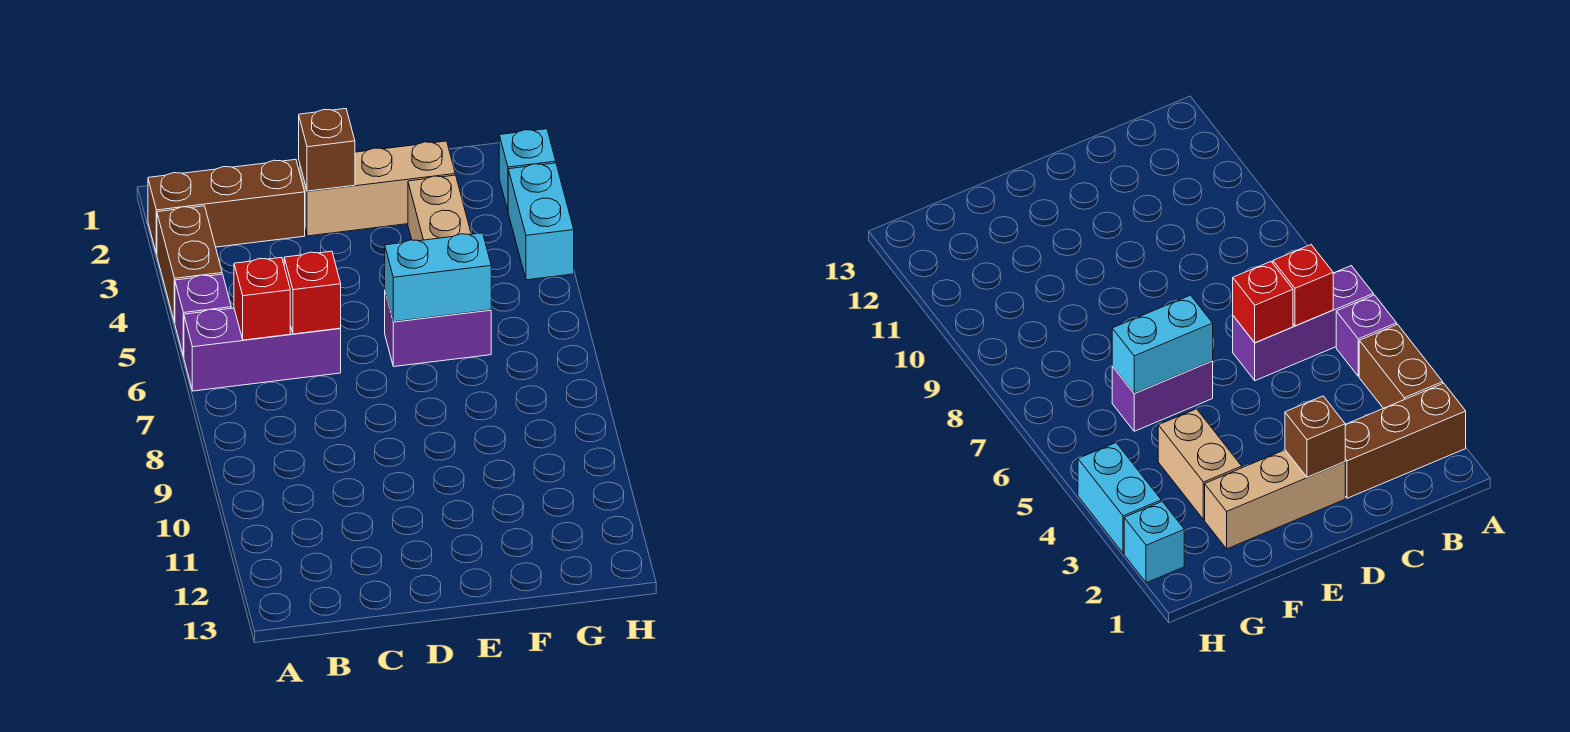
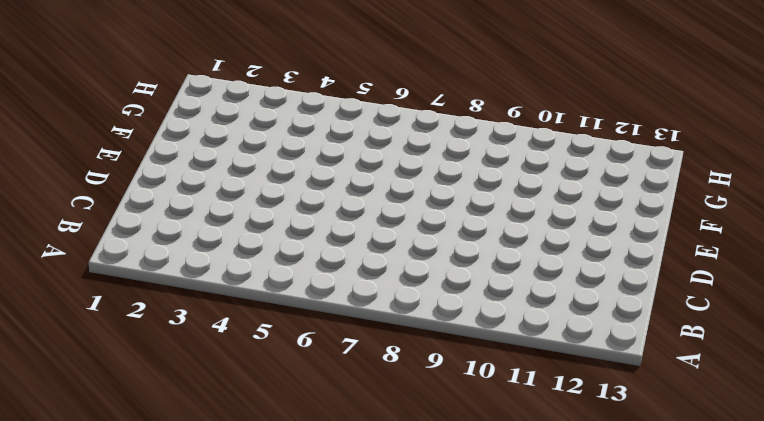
none -> brown brick A2:C2 level 1
none -> brown brick A3:A4 level 1
none -> purple brick A5 level 1

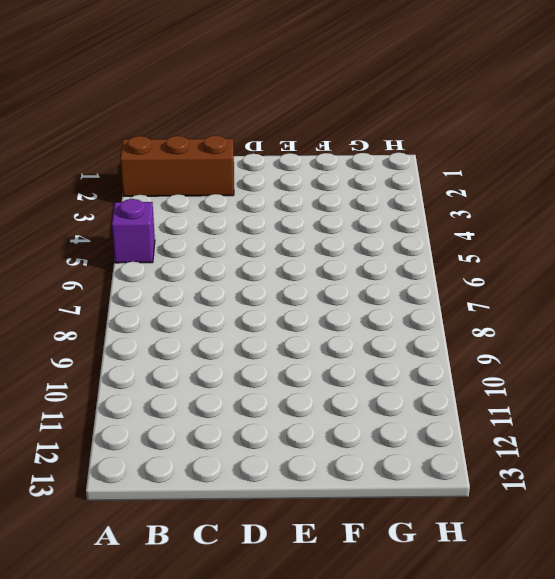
none -> brown brick A3:A4 level 1
none -> purple brick A6:C6 level 1
none -> tan brick D2:F2 level 1

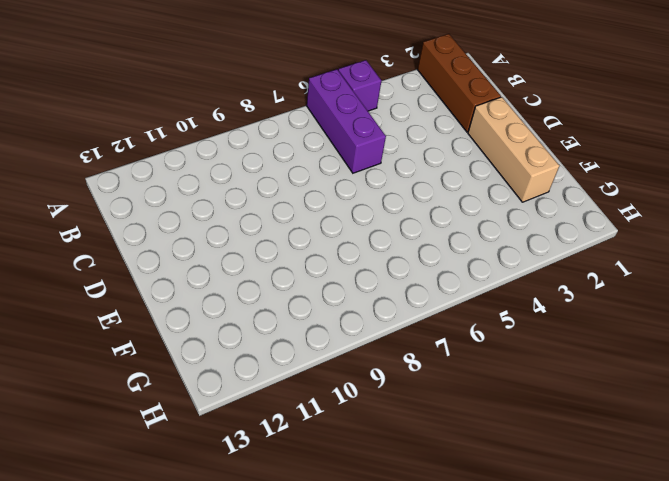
none -> brown brick A3:A4 level 1
none -> purple brick E6:F6 level 1
none -> tan brick F3:F4 level 1

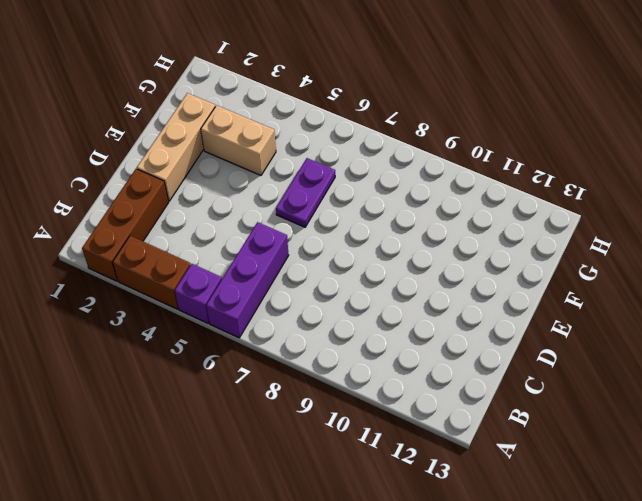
purple plate E6:F6 level 1 -> purple brick E6:F6 level 1
none -> cyan brick H2 level 1
none -> cyan brick H3:H4 level 1
none -> red brick B6 level 2

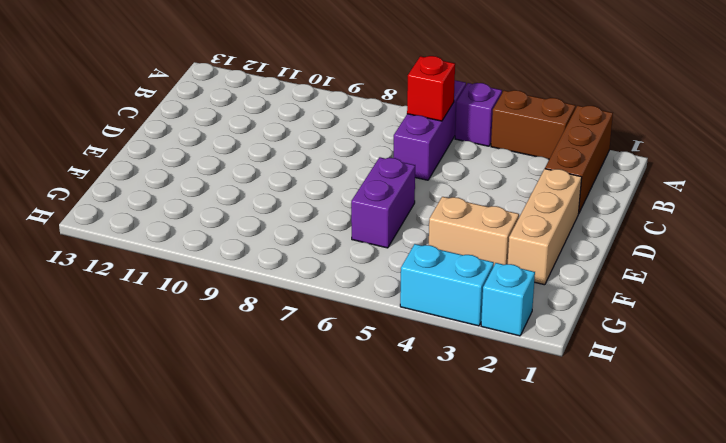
none -> red brick C6 level 2
none -> brown brick D2 level 2
none -> cyan brick E6:F6 level 2

